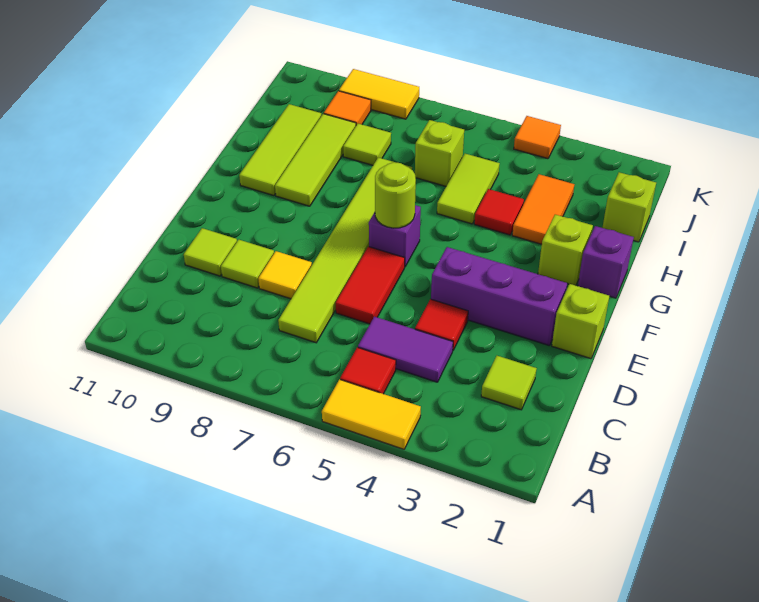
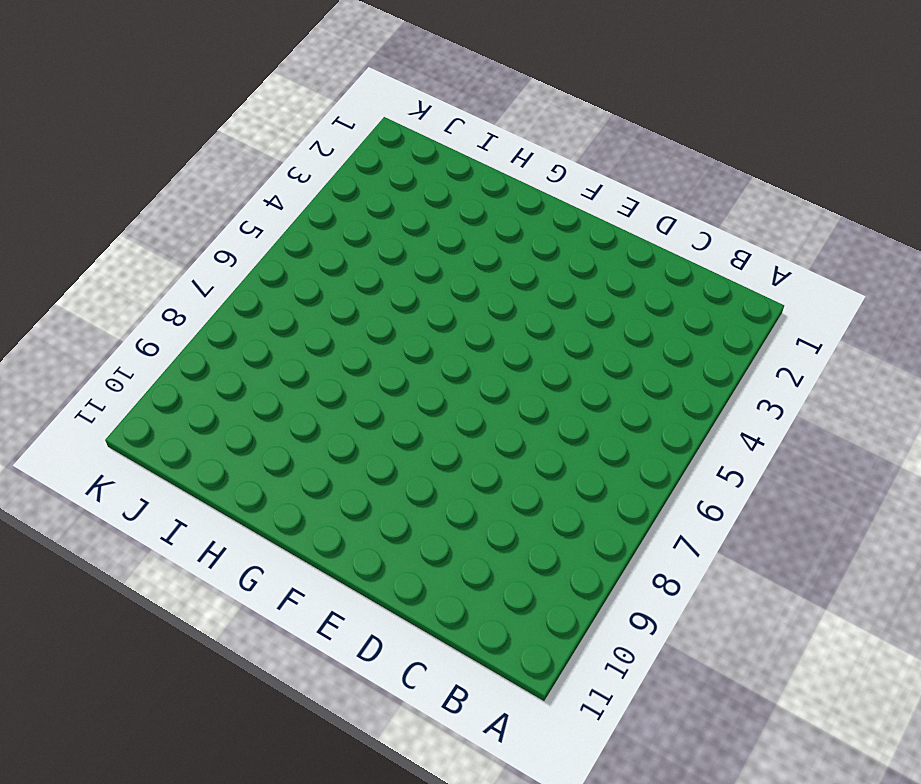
none -> yellow tile A4:A5 level 1
none -> red tile B5 level 1
none -> lime tile C2 level 1

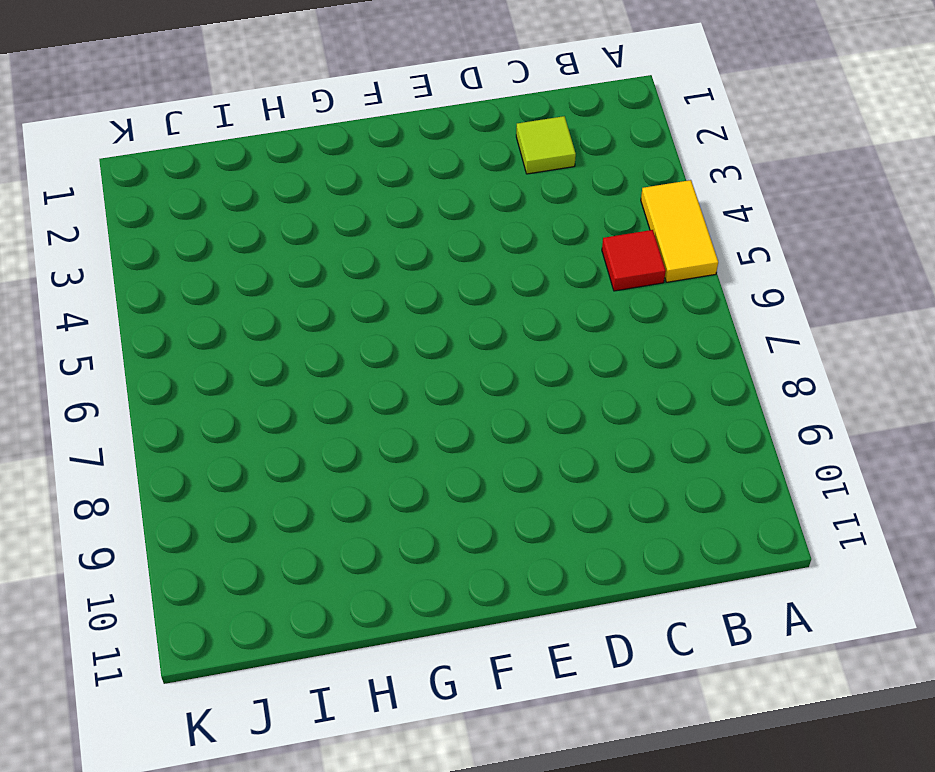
none -> purple tile C4:C5 level 1
none -> lime tile C7:H7 level 1
none -> red tile D4 level 1

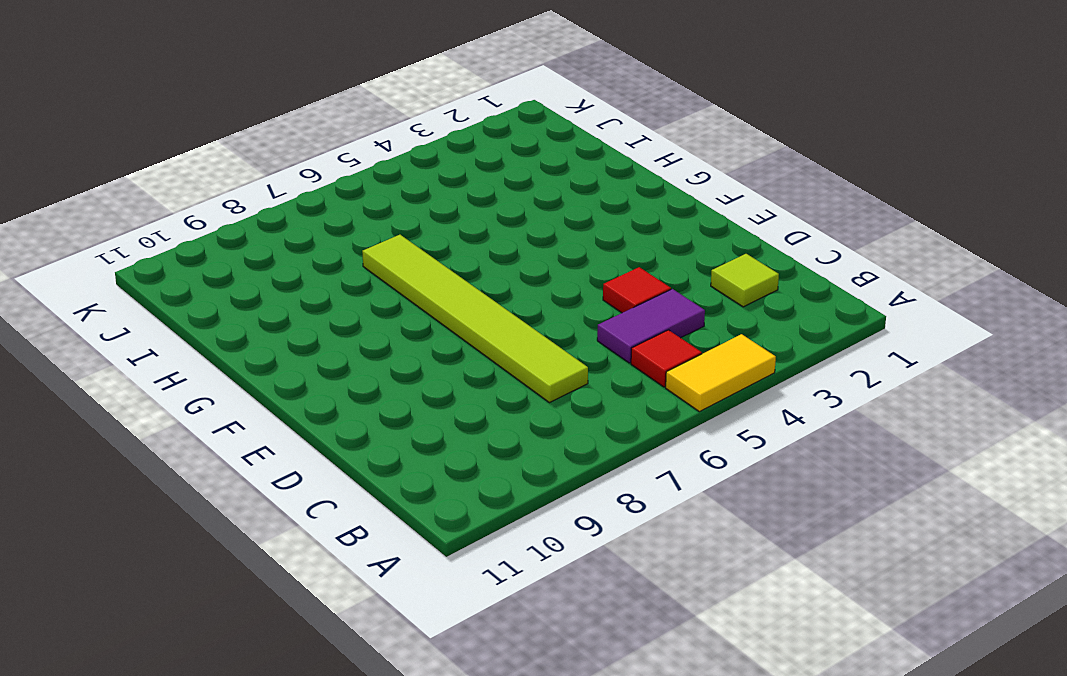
none -> red tile D6:E6 level 1
none -> yellow tile D8 level 1
none -> lime tile D9 level 1

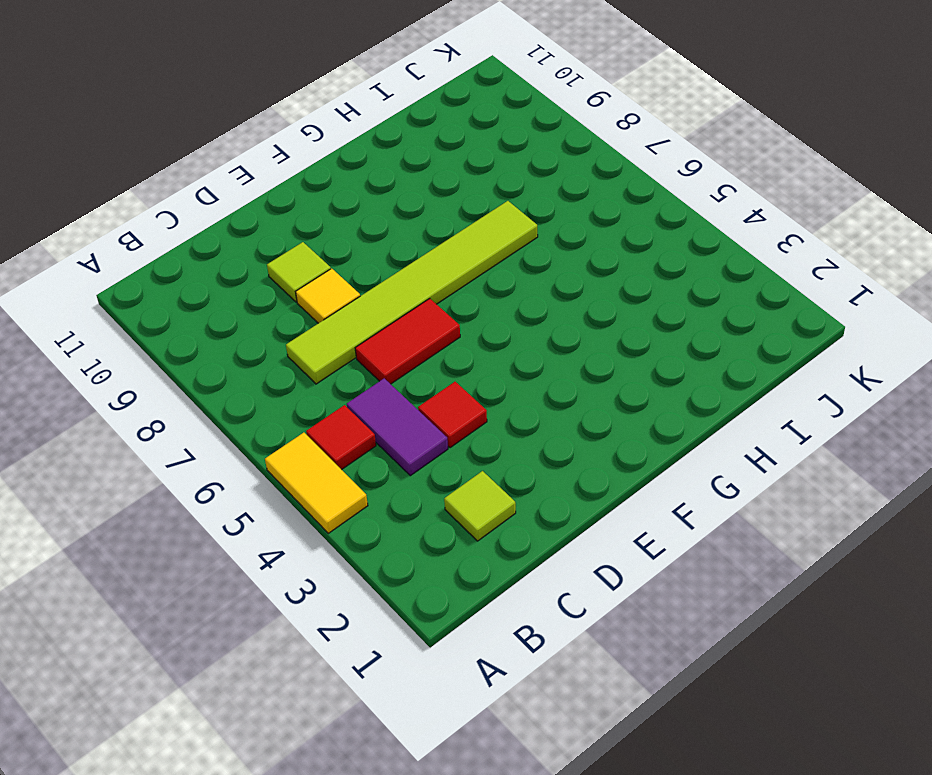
none -> lime tile D10 level 1
none -> lime brick E1 level 1
none -> purple brick E2:E4 level 1

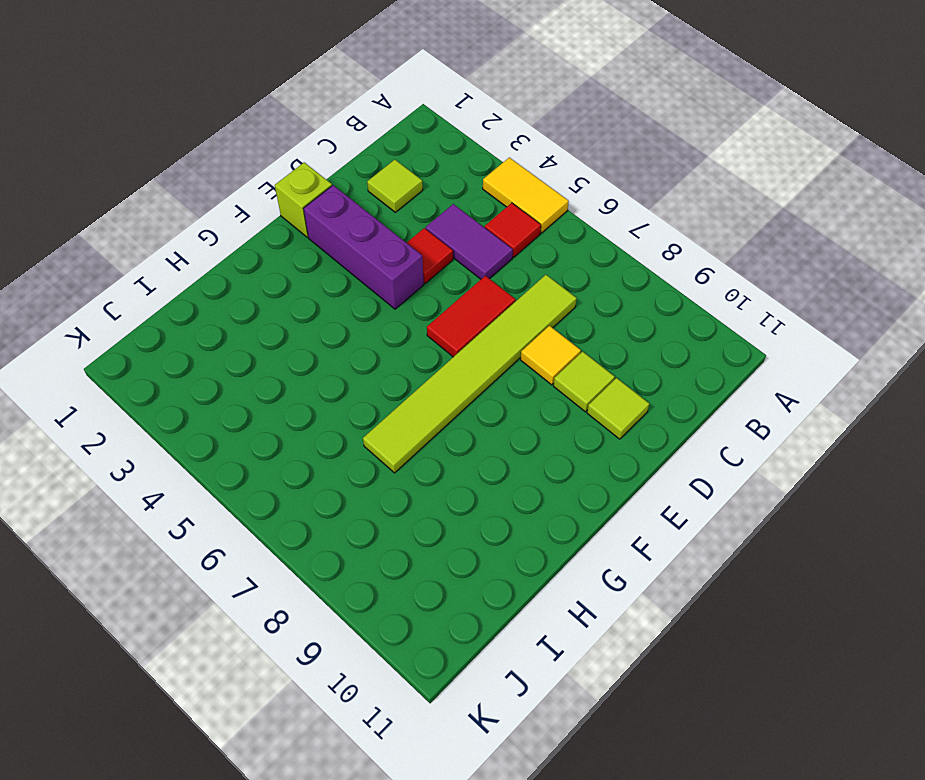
none -> purple brick F6 level 1
none -> purple brick G1 level 1
none -> lime brick G2 level 1

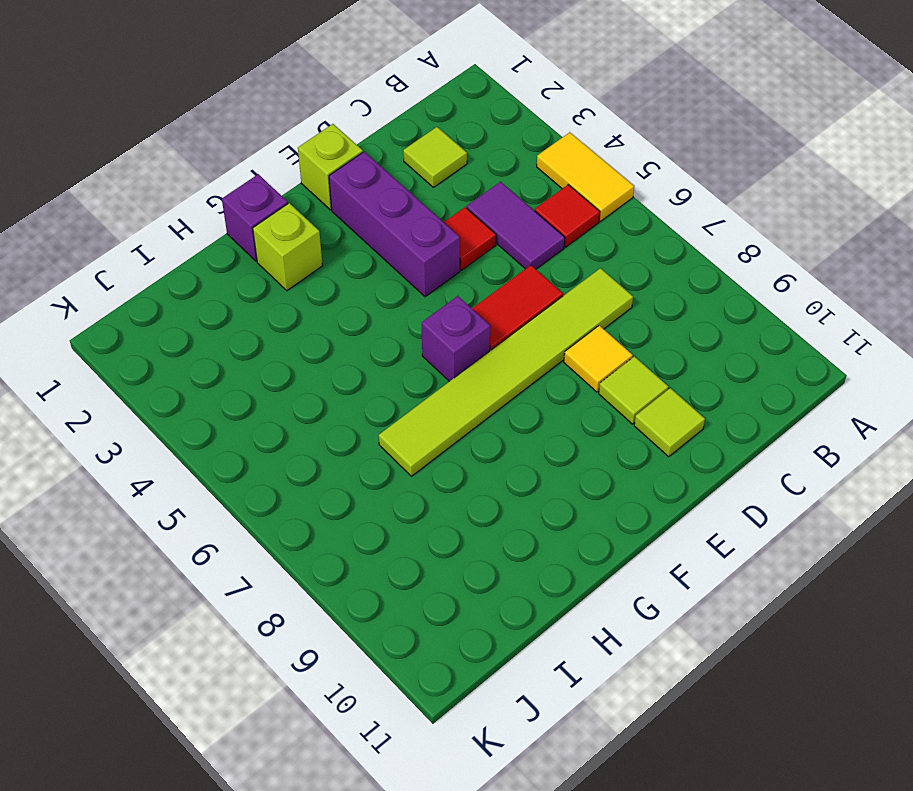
none -> lime tile G9:I9 level 1
none -> lime tile G10:I10 level 1
none -> orange tile H3:I3 level 1

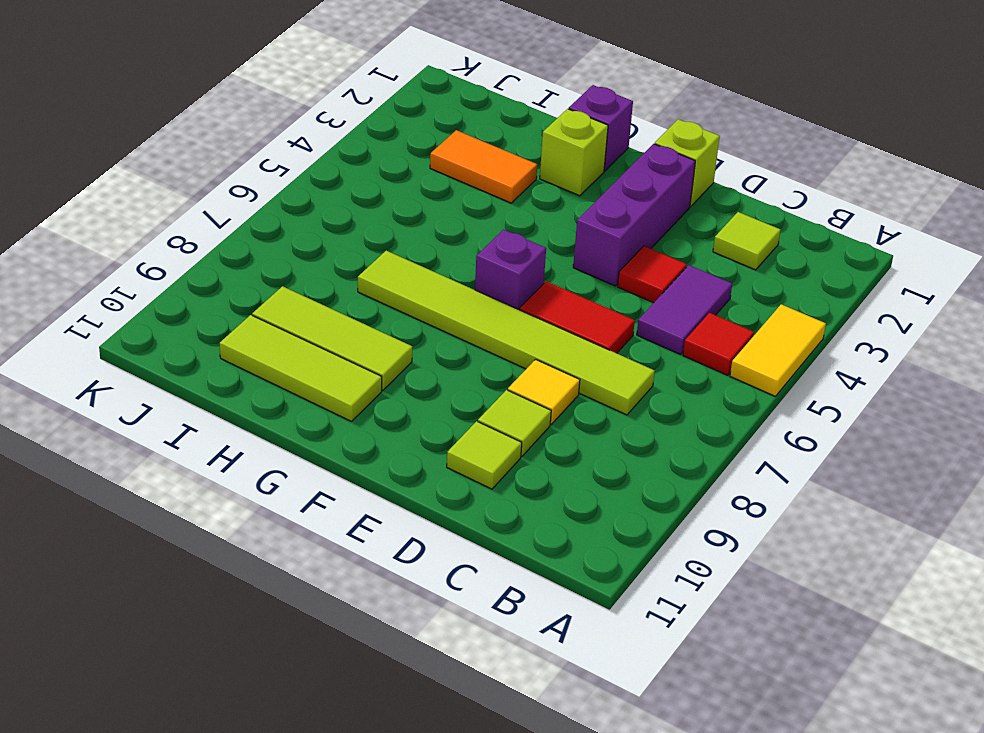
none -> red tile H4 level 1
none -> lime tile H5:I5 level 1
none -> lime brick I1 level 1

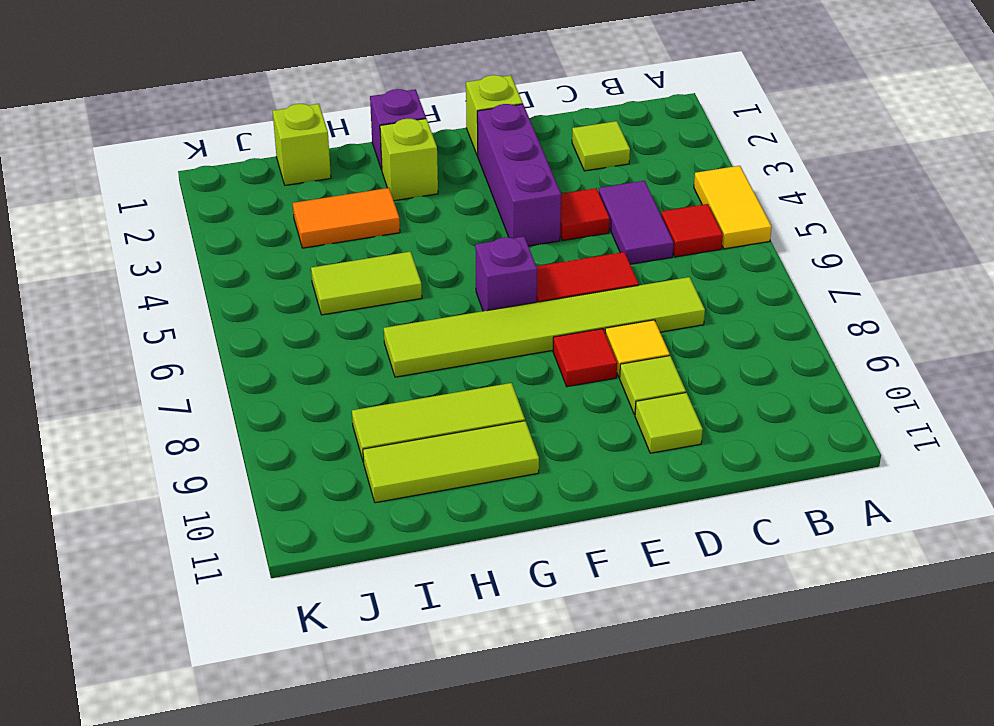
red tile E8 level 1 -> red tile H4 level 1
none -> lime brick I6 level 1
none -> lime tile I8 level 1
none -> orange tile J9 level 1

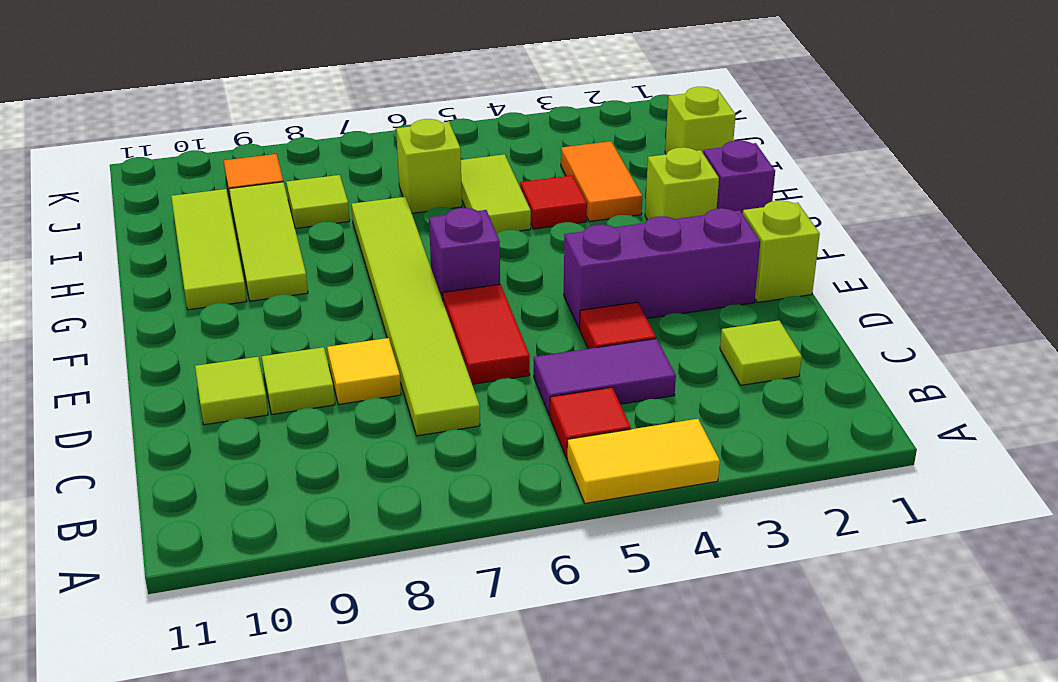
none -> orange tile K4 level 1
none -> yellow tile K8:K9 level 1
none -> lime round brick F6 level 2

